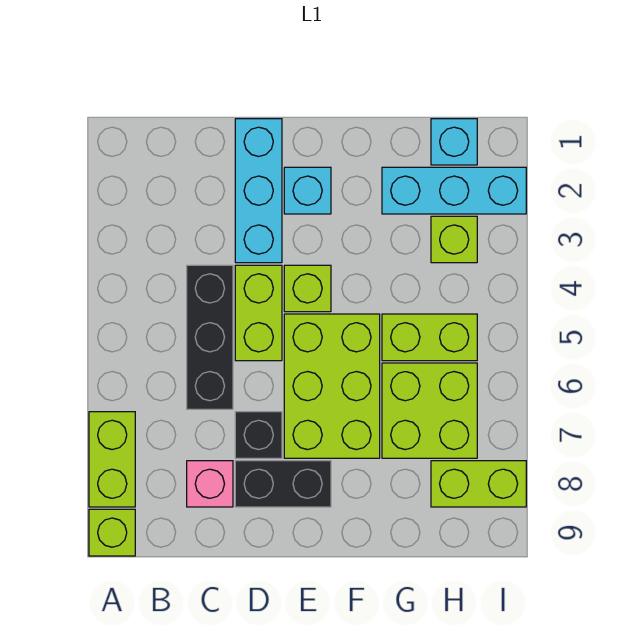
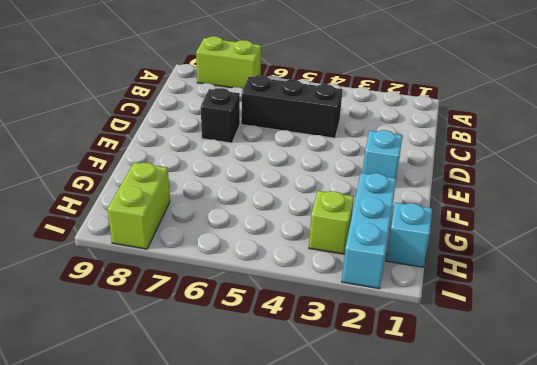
none -> lime brick A9 level 1
none -> pink brick C8 level 1
none -> cyan brick D1:D3 level 1

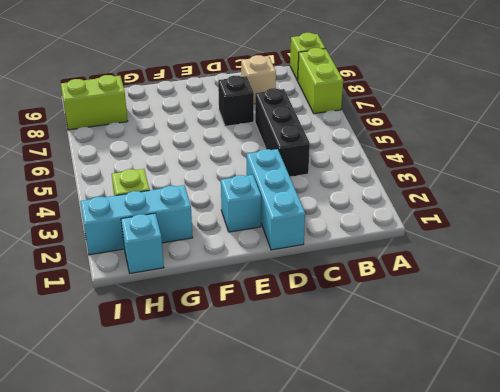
tan brick C8 level 1 -> pink brick C8 level 1
none -> lime brick D4:D5 level 1
none -> black brick D8:E8 level 1
none -> lime brick E4 level 1

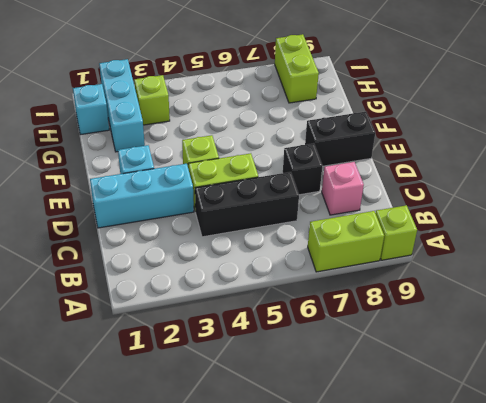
black brick E8:E9 level 1 -> black brick D8:E8 level 1
none -> lime brick E5:F7 level 1
none -> lime brick G5:H5 level 1
none -> lime brick G6:H7 level 1

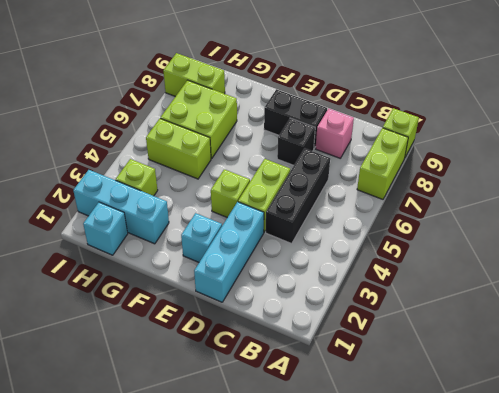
none -> lime brick E5:F7 level 1

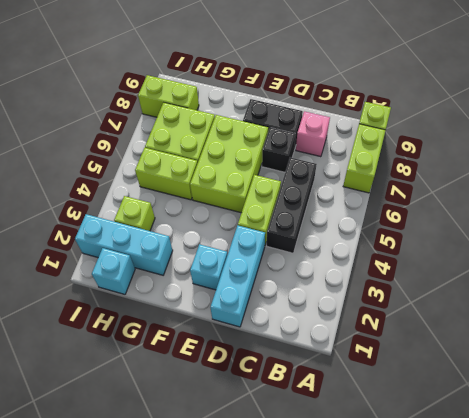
none -> lime brick E4 level 1

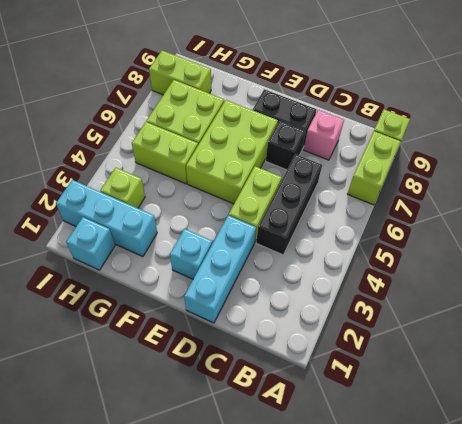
none -> lime brick E4 level 1

